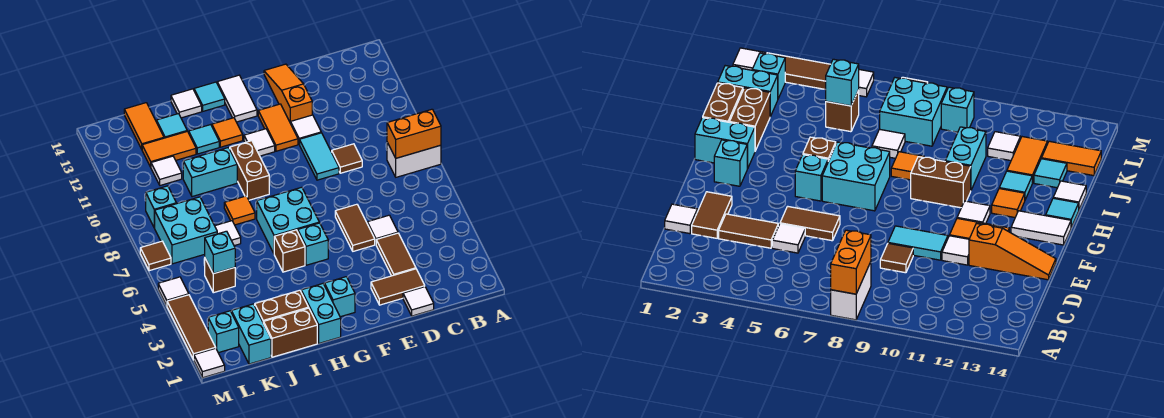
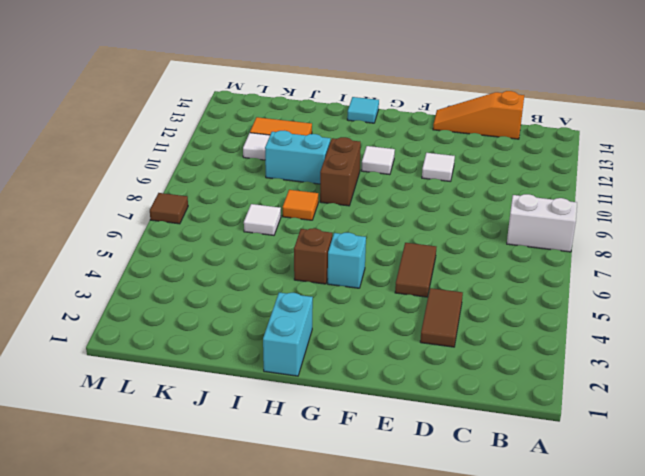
orange slope C14:E14 level 1 top C -> orange slope E12:E14 level 1 top 12
none -> white tile D1 level 1
none -> brown tile D2:E2 level 1
none -> white tile D5 level 1
none -> brown tile D9 level 1

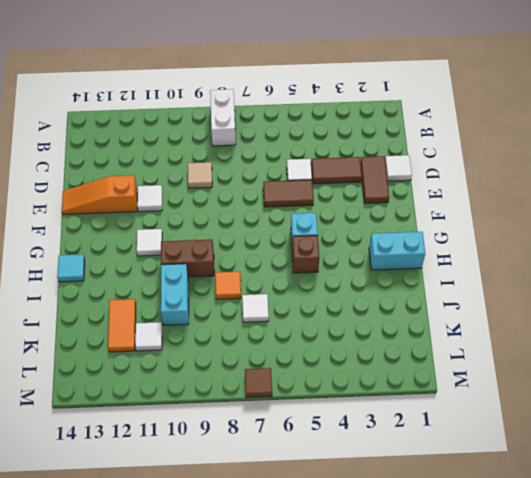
tan tile D9 level 1 -> brown tile D9 level 1
none -> cyan tile E9:E10 level 1
none -> orange tile F11:F12 level 1
none -> cyan brick G2 level 1
none -> cyan brick G6:H7 level 1

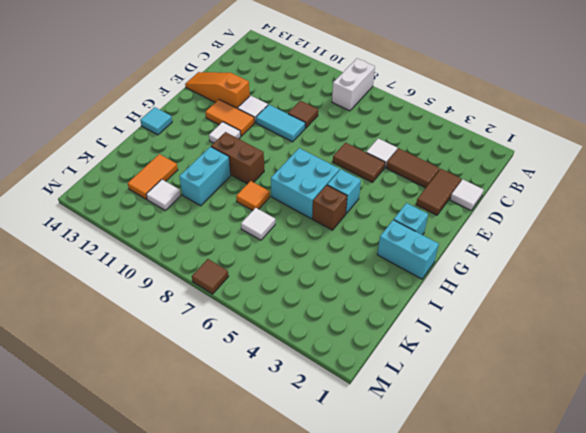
none -> white tile G13:G14 level 1
none -> orange tile H12 level 1
none -> brown brick I1:J1 level 1
none -> brown brick I2:J2 level 1

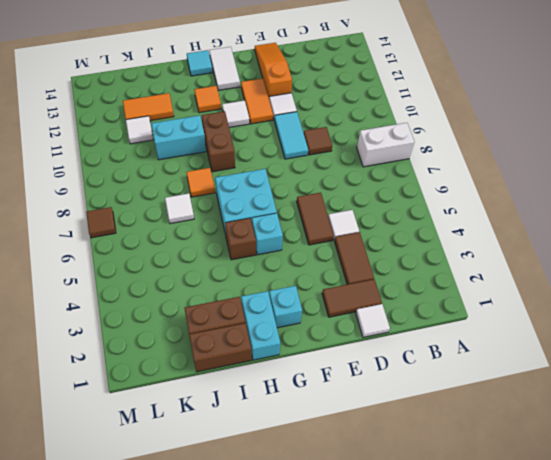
none -> cyan tile I12 level 1
none -> white tile I14 level 1
none -> cyan tile J13 level 1
none -> cyan brick K1:K2 level 1

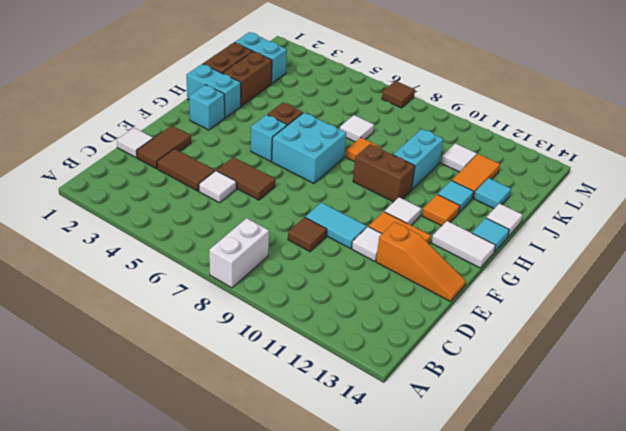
none -> brown brick K5 level 1
none -> cyan brick K7:L8 level 1
none -> orange tile K13:K14 level 1
none -> cyan brick L2 level 1

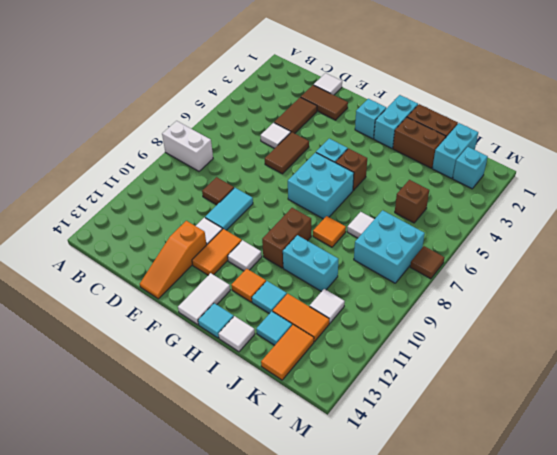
none -> cyan brick L9 level 1
none -> white tile M1 level 1
none -> brown tile M2:M4 level 1
none -> white tile M5 level 1

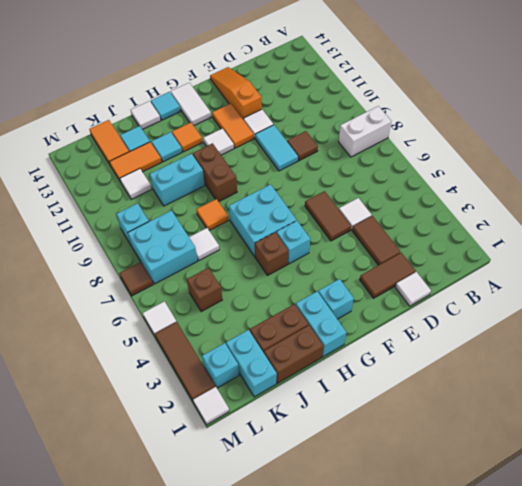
none -> orange brick A8:B8 level 2
none -> cyan brick K5 level 2

